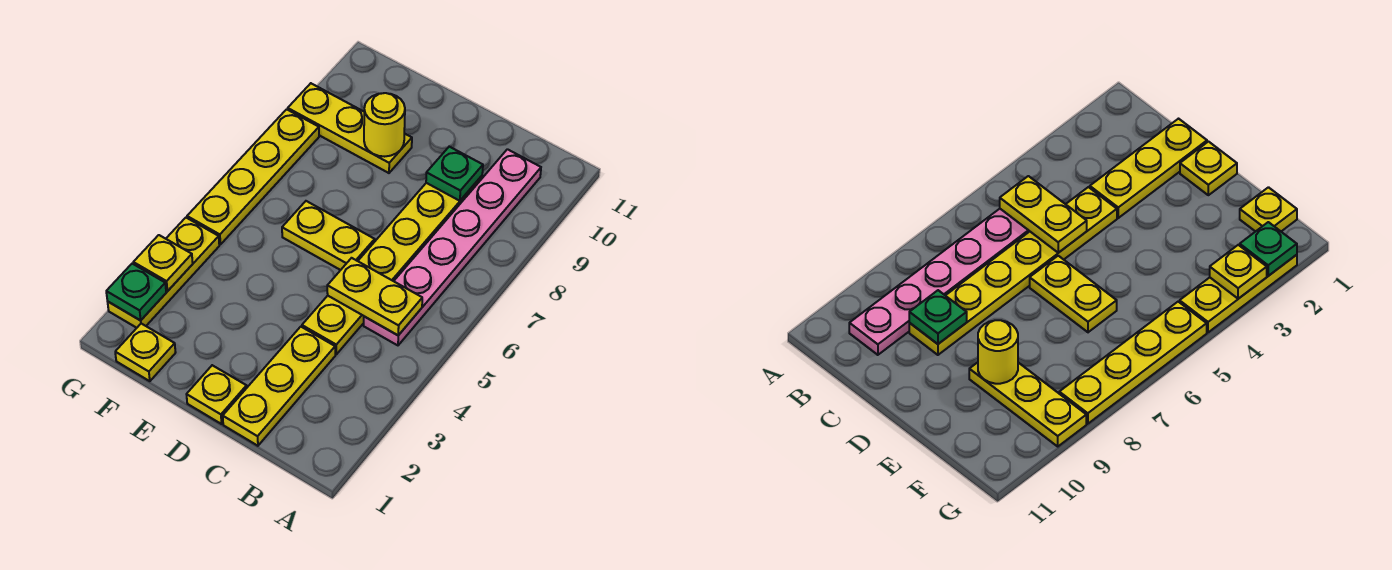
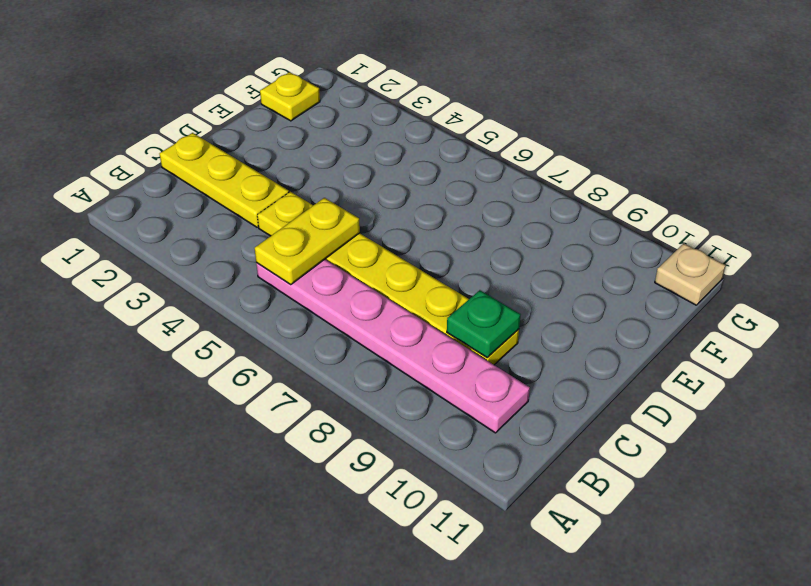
tan plate G11 level 1 -> none
none -> yellow plate D1 level 1
none -> yellow plate D6:E6 level 1
none -> yellow plate E9:G9 level 1

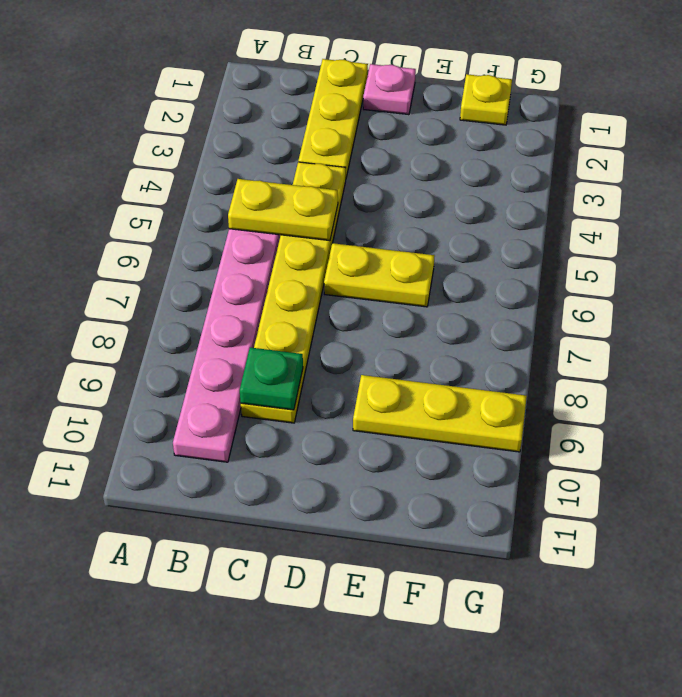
pink plate D1 level 1 -> yellow plate D1 level 1
none -> yellow plate G2:G4 level 1
none -> yellow plate G5:G8 level 1
none -> yellow round brick E9 level 2

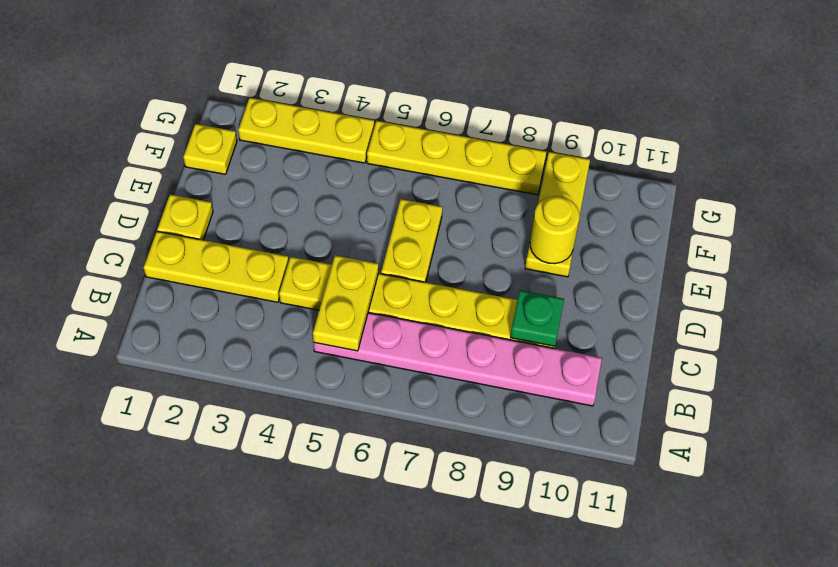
none -> green plate G2 level 2
none -> yellow plate G3 level 2

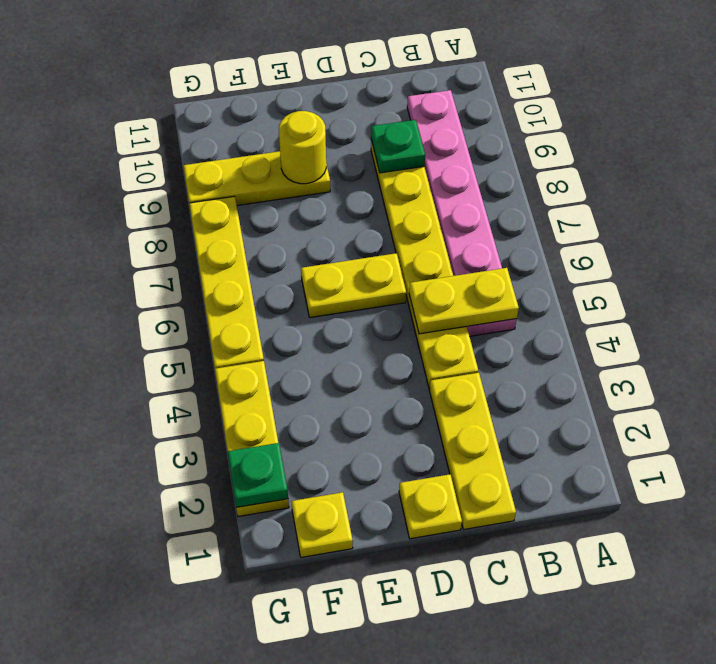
none -> yellow plate G3 level 2

